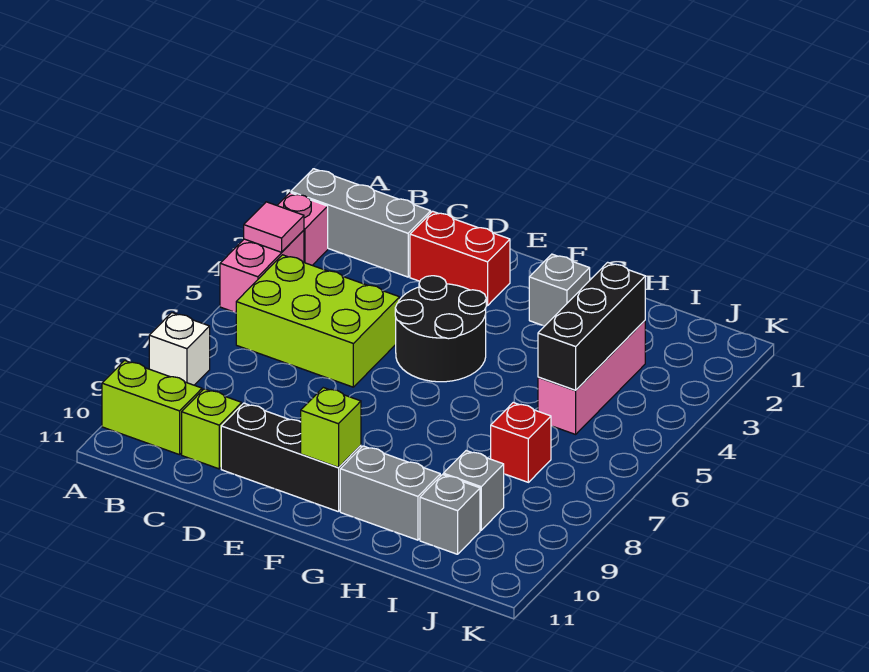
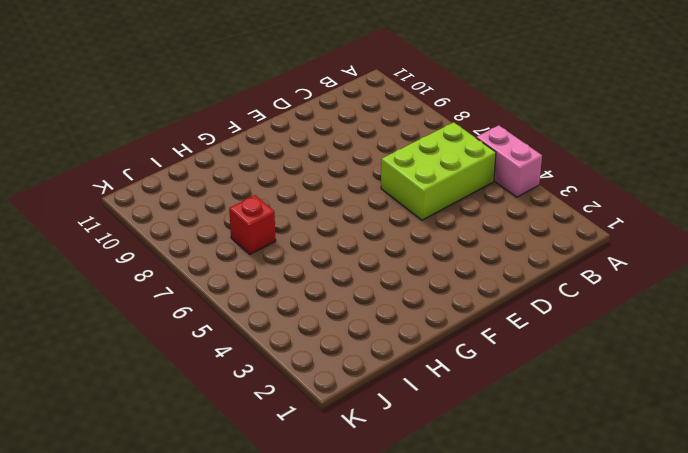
none -> grey brick A2:C2 level 1
none -> pink brick A3 level 1
none -> white brick A8 level 1

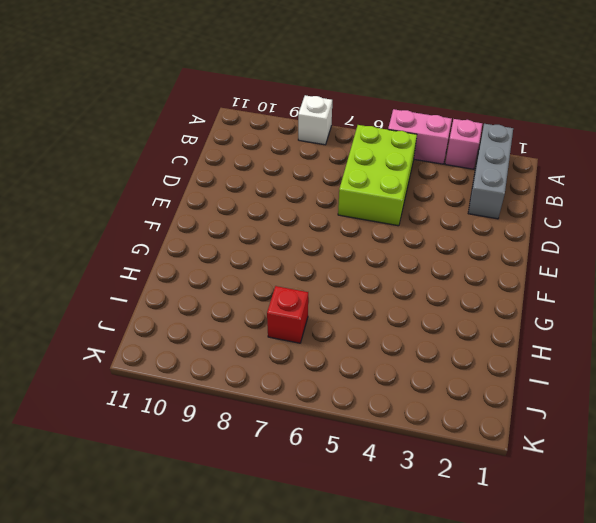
none -> lime brick A10:B10 level 1
none -> lime brick C10 level 1
none -> red brick D2:E2 level 1

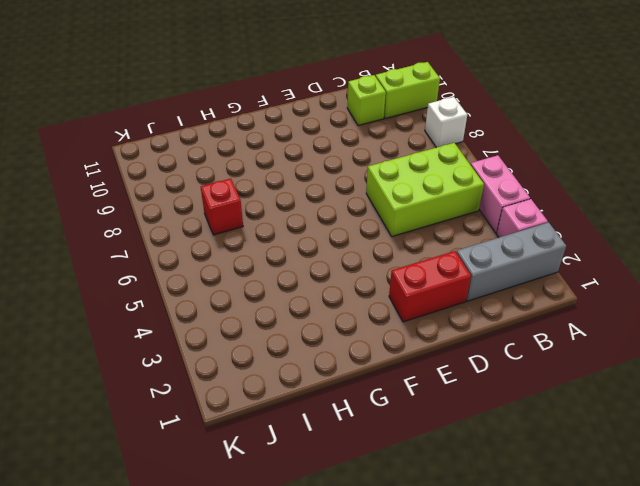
none -> black brick D10:F10 level 1
none -> black round brick E4:F5 level 1
none -> grey brick G2 level 1

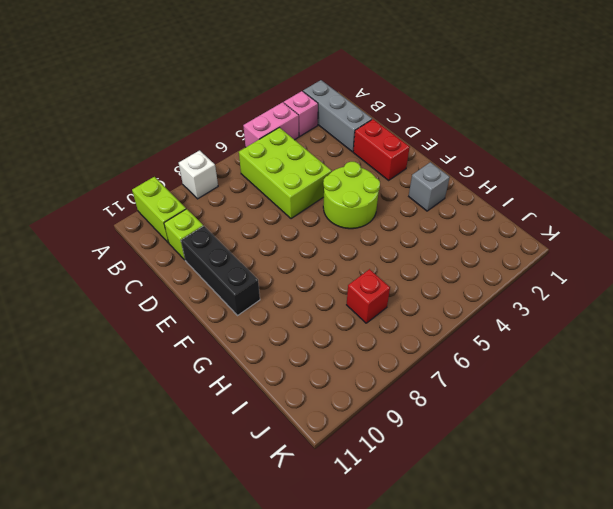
lime round brick E4:F5 level 1 -> black round brick E4:F5 level 1
none -> grey brick G10:H10 level 1
none -> pink brick I3:I5 level 1
none -> grey brick I9 level 1

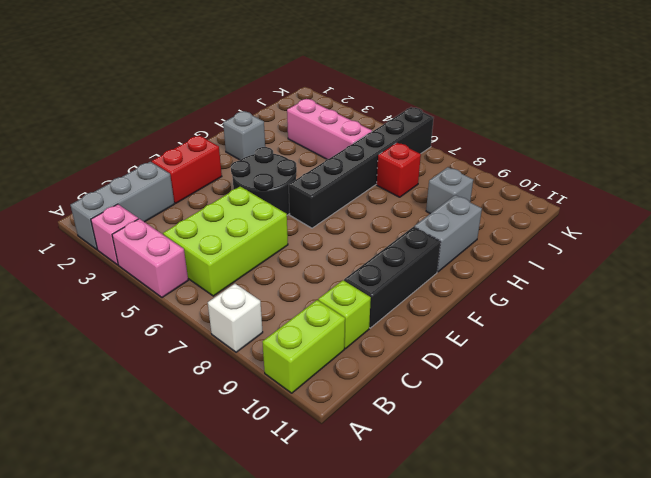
black brick F6:K6 level 1 -> none
none -> grey brick I10 level 1
none -> pink tile A4 level 2
none -> lime brick F10 level 2

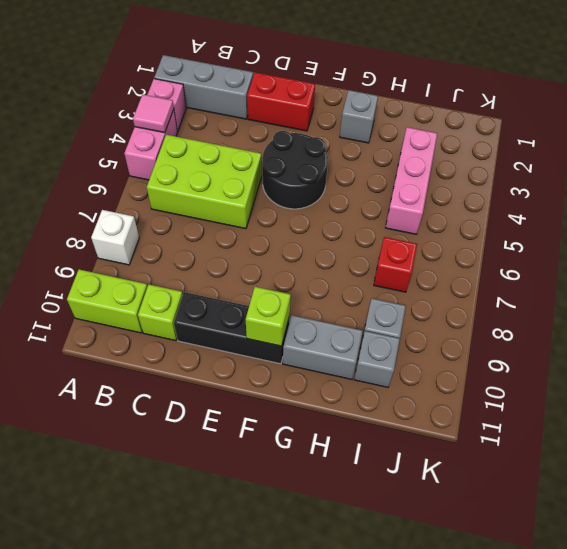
none -> black brick I3:I5 level 2

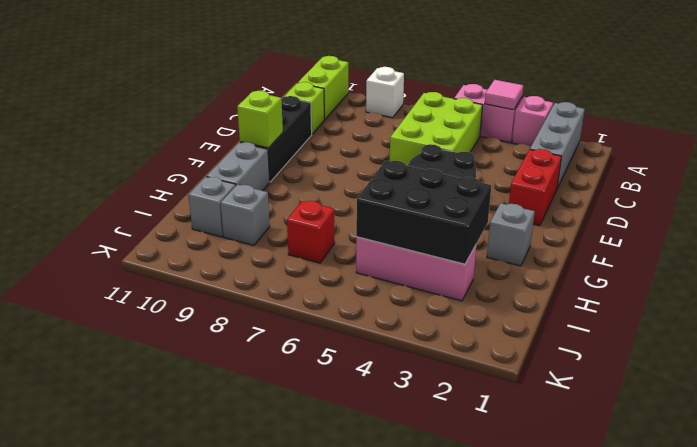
black brick H3:I5 level 2 -> black brick I3:I5 level 2

